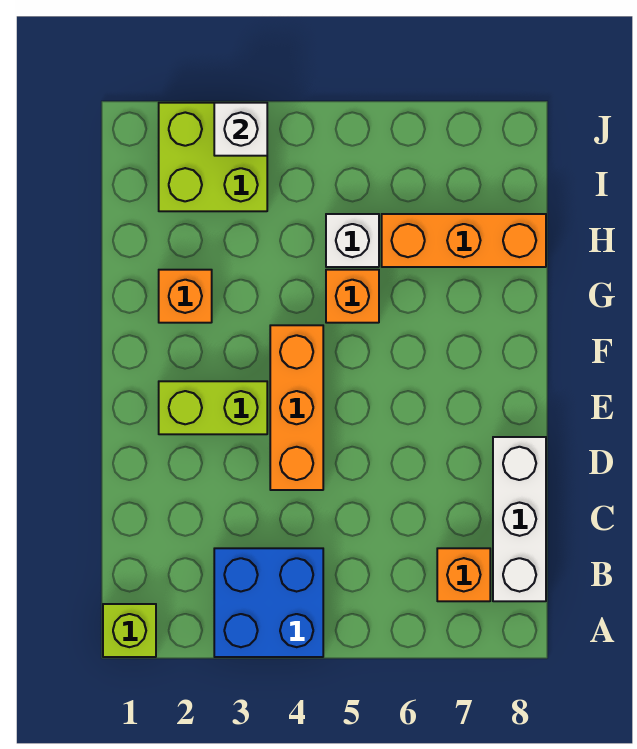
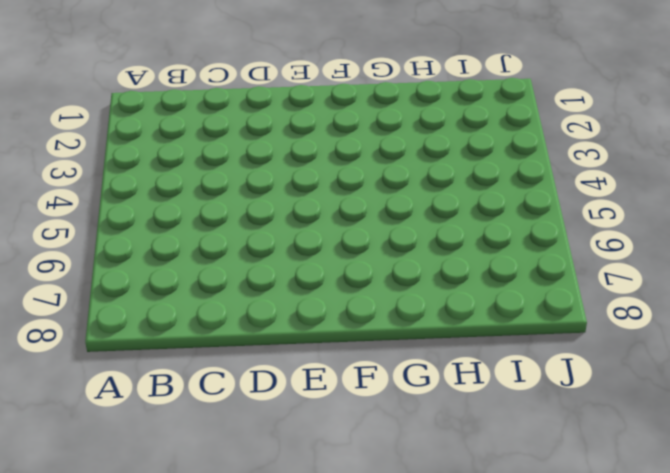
none -> lime brick A1 level 1
none -> blue brick A3:B4 level 1
none -> orange brick B7 level 1

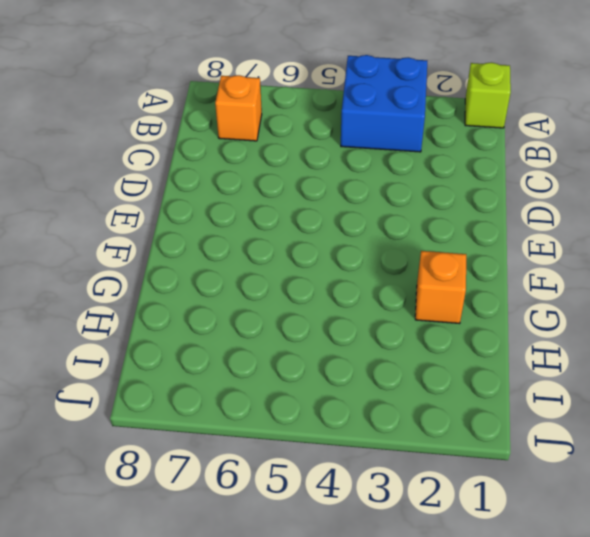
none -> white brick B8:D8 level 1
none -> orange brick D4:F4 level 1
none -> lime brick E2:E3 level 1

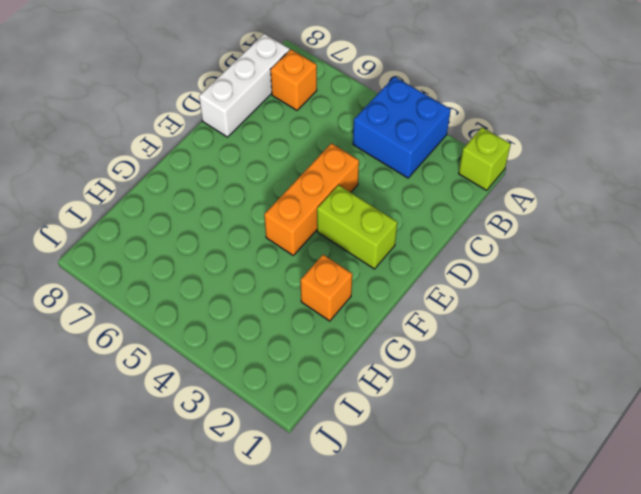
none -> orange brick G5 level 1
none -> white brick H5 level 1
none -> orange brick H6:H8 level 1

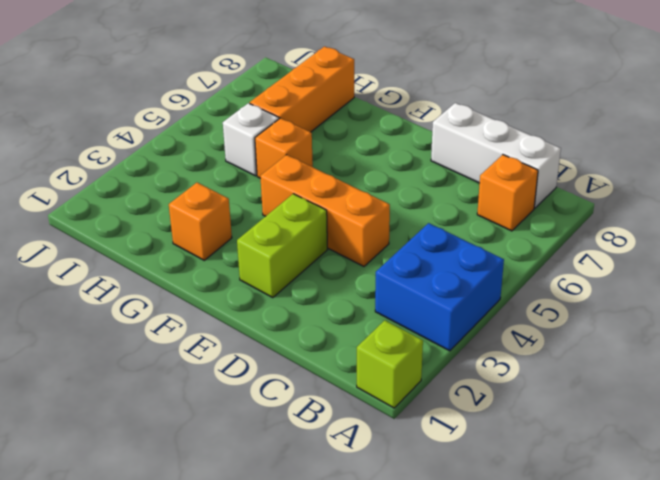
none -> lime brick I2:J3 level 1
none -> white brick J3 level 2

